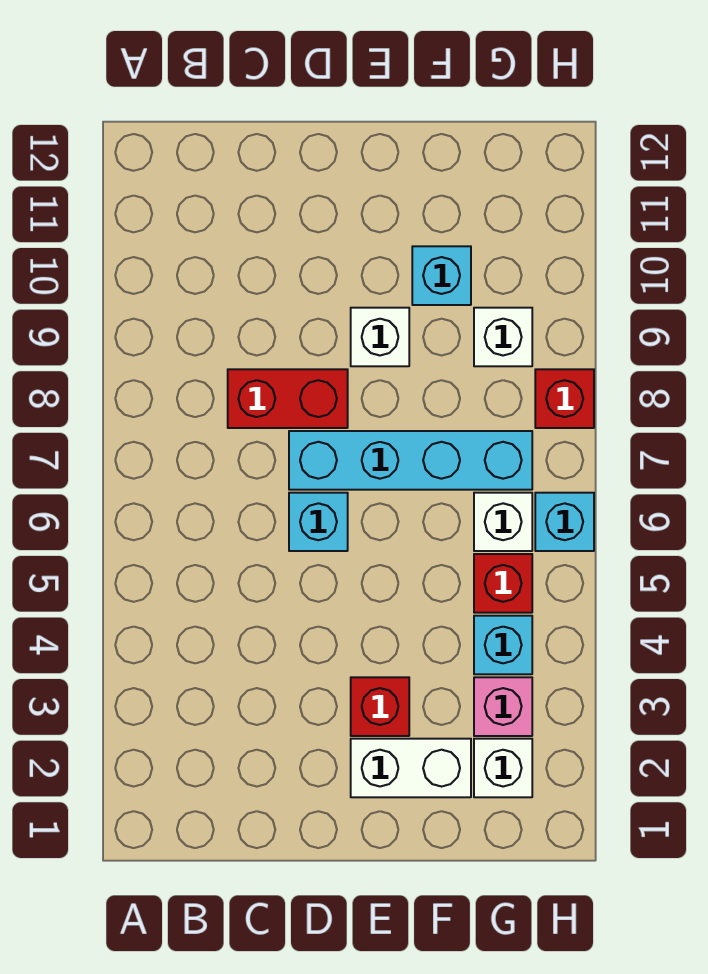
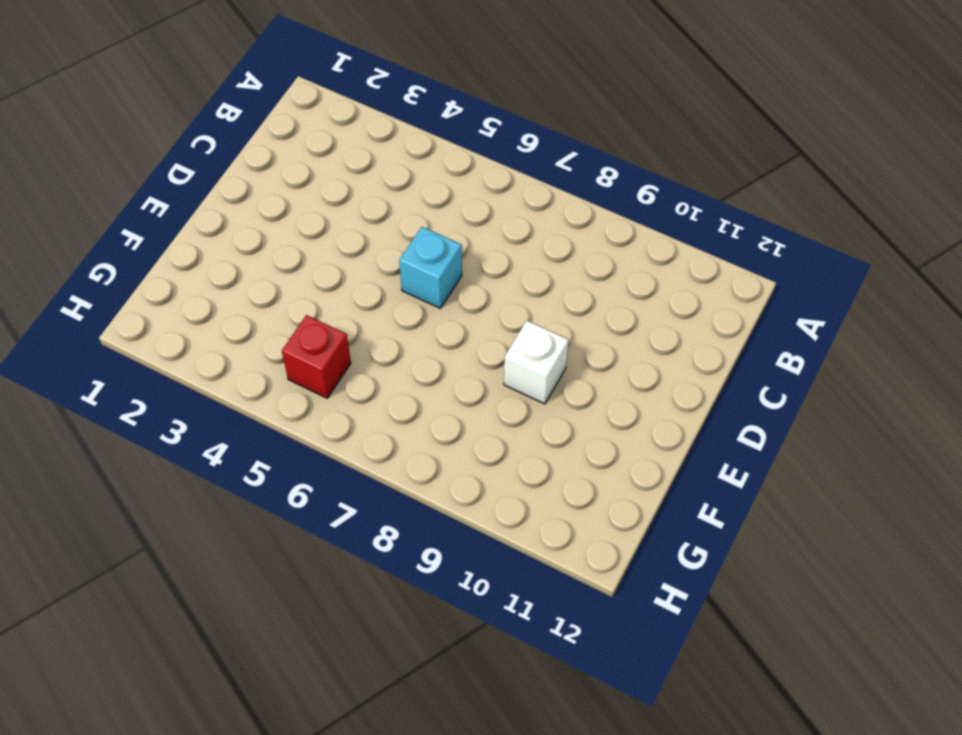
none -> red brick C8:D8 level 1
none -> cyan brick D7:G7 level 1
none -> white brick E2:F2 level 1

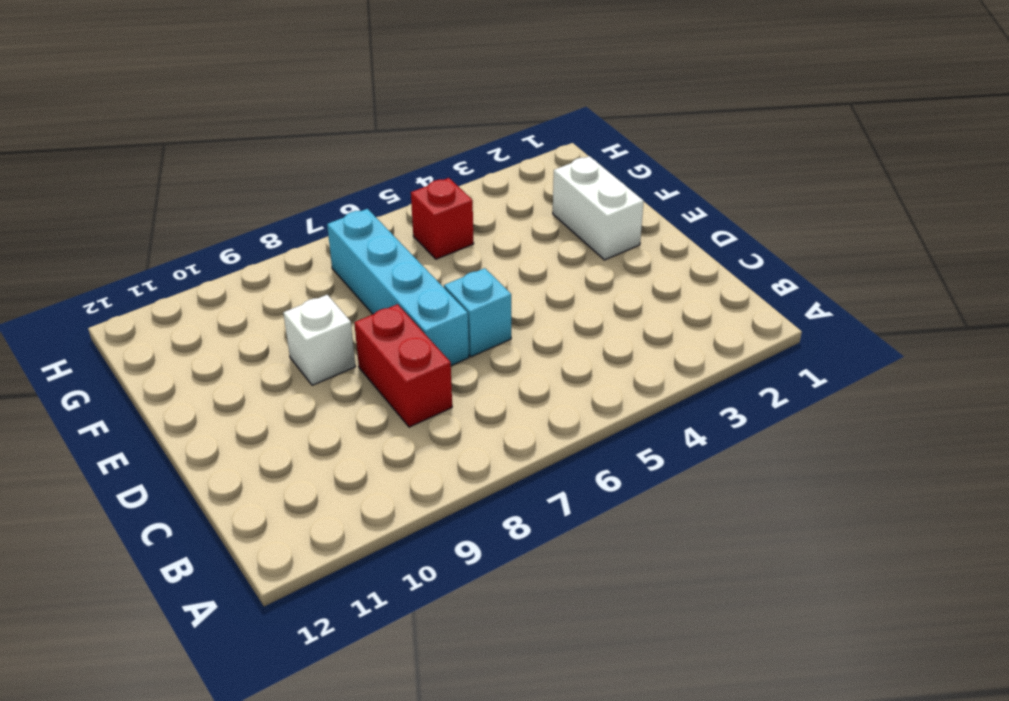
none -> red brick E3 level 1
none -> cyan brick F10 level 1
none -> white brick G2 level 1

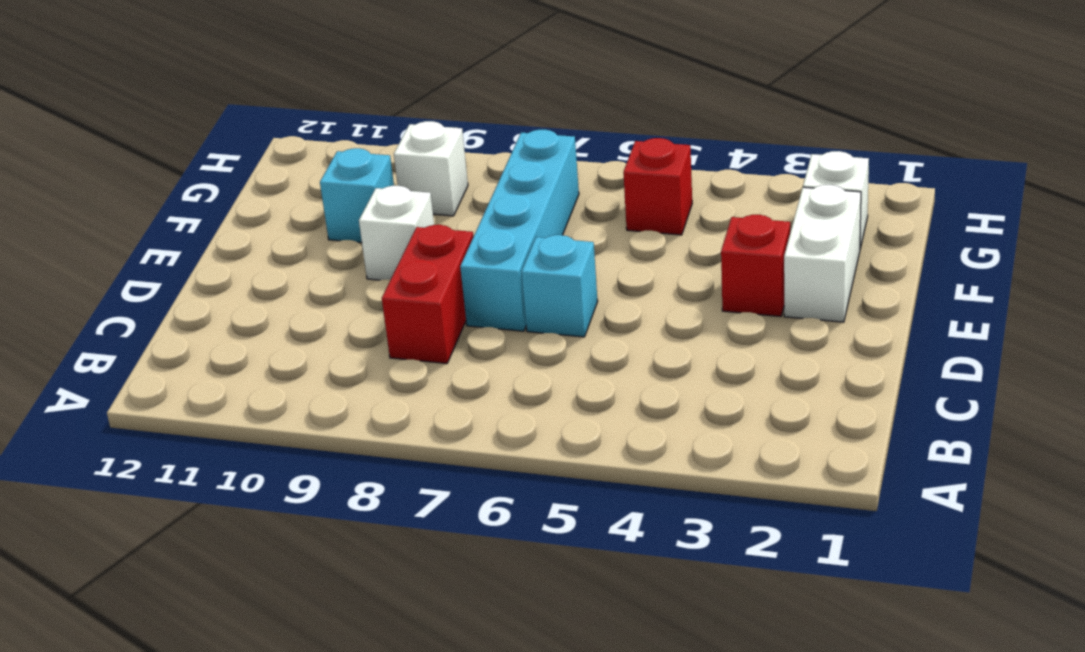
none -> pink brick G3 level 1
none -> cyan brick G4 level 1
none -> white brick G6 level 1

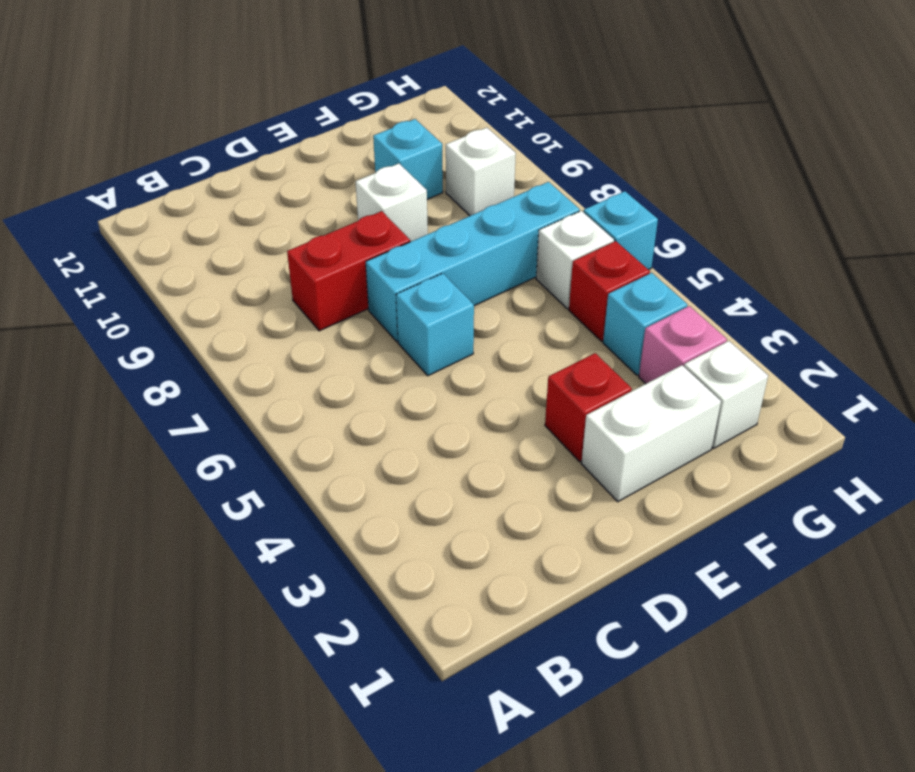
none -> red brick H8 level 1

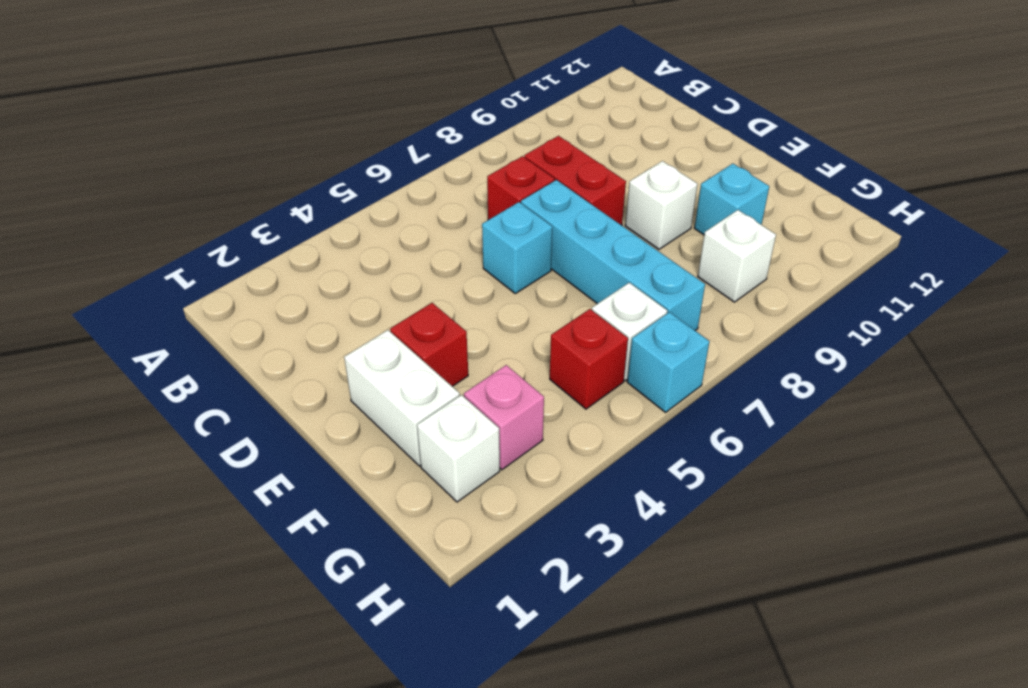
red brick C7 level 1 -> red brick H8 level 1
none -> cyan brick G4 level 1

